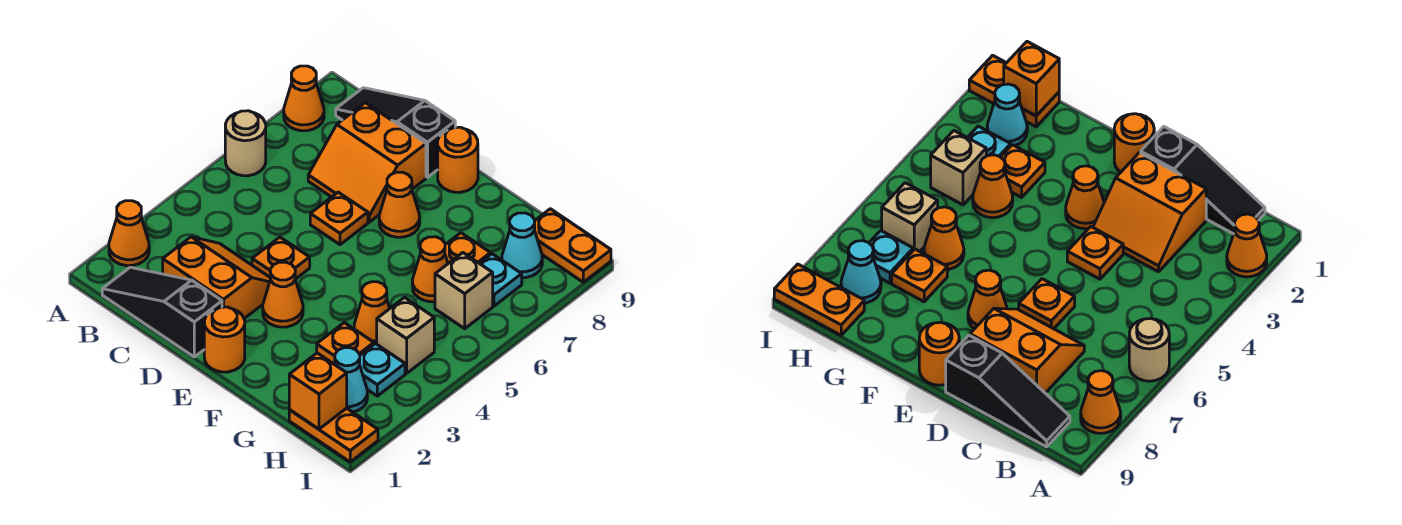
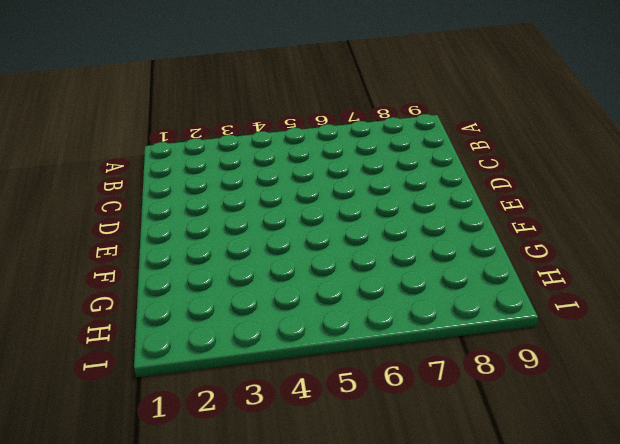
none -> orange cone A2 level 1
none -> tan round brick A6 level 1
none -> orange cone A8 level 1

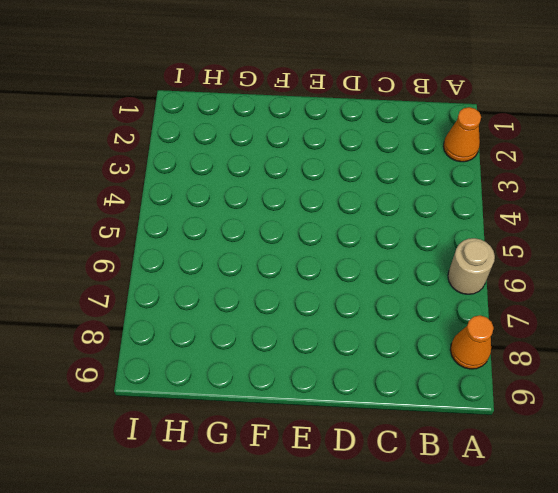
none -> black slope B1:D1 level 1 top D
none -> black slope B9:D9 level 1 top D
none -> orange slope C2:D3 level 1 top 2

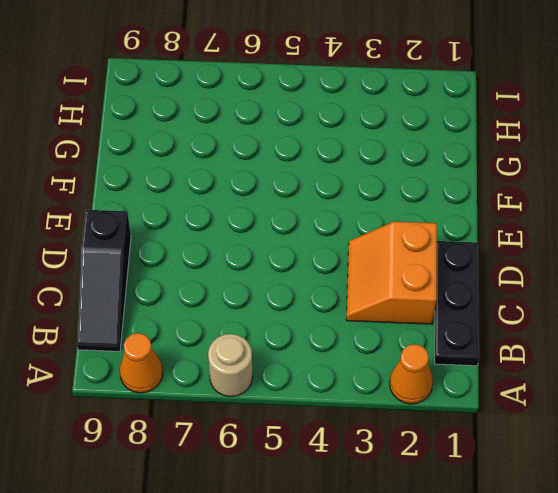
black plate B1:D1 level 1 -> black slope B1:D1 level 1 top D
none -> orange slope C7:D8 level 1 top 8
none -> orange plate D4 level 1
none -> orange plate D6 level 1

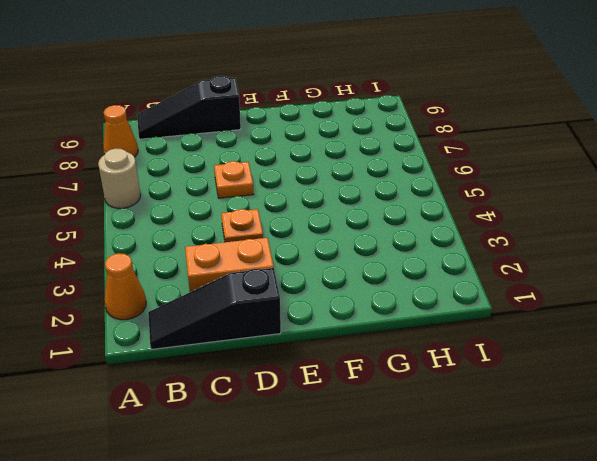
none -> orange slope C7:D8 level 1 top 8
none -> orange round brick E1 level 1
none -> orange cone E3 level 1

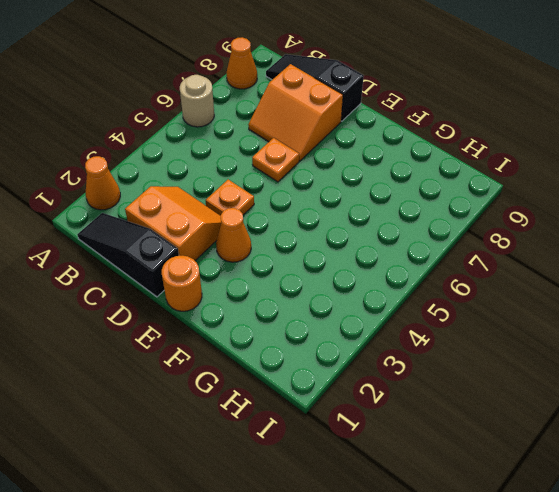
none -> orange cone E7 level 1
none -> orange round brick E9 level 1
none -> orange plate G3 level 1

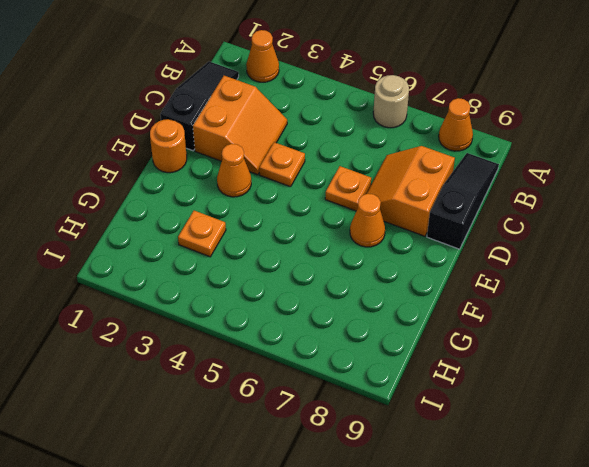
none -> orange round brick E9 level 1
none -> orange cone G4 level 1
none -> orange cone G6 level 1

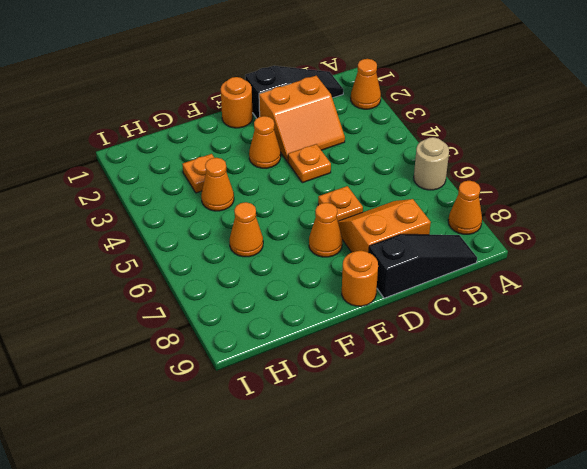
none -> orange plate G7 level 1
none -> orange plate H1:I1 level 1
none -> cyan cone H2 level 1

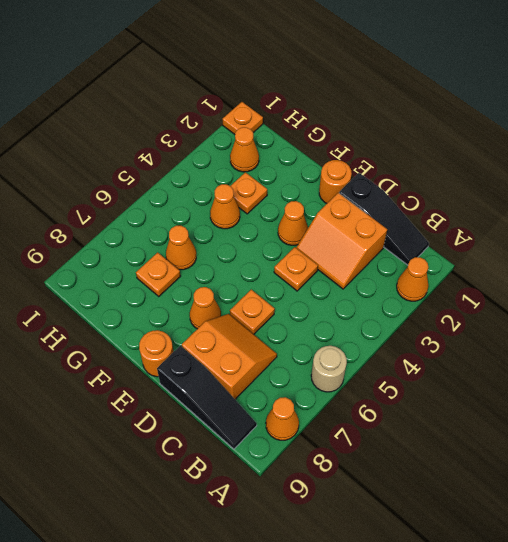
orange cone H2 level 1 -> cyan cone H2 level 1
orange plate I1 level 1 -> orange plate H1:I1 level 1
none -> cyan plate H3 level 1
none -> tan brick H4 level 1
none -> tan brick H6 level 1

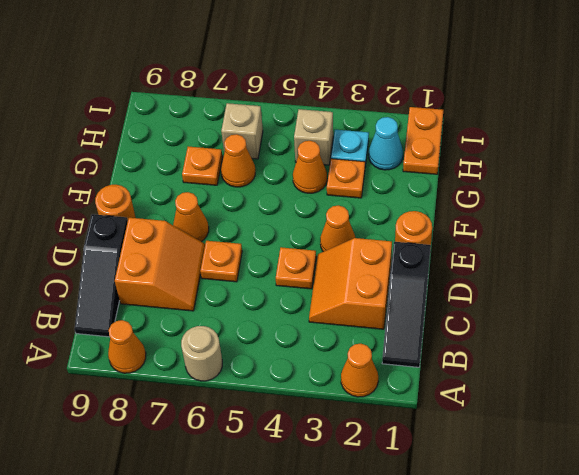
none -> cyan plate H7 level 1
none -> cyan cone H8 level 1
none -> orange plate H9:I9 level 1

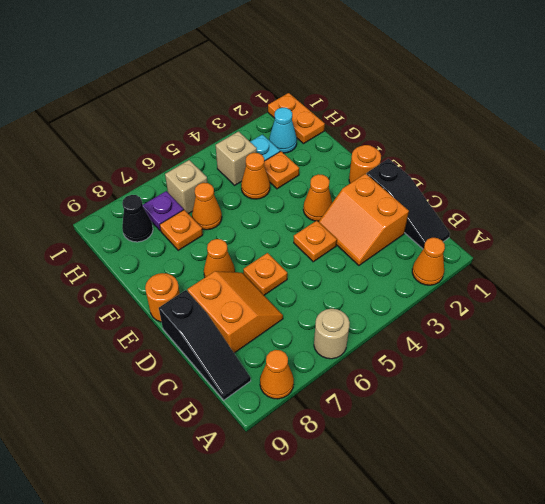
purple plate H7 level 1 -> cyan plate H7 level 1
black cone H8 level 1 -> cyan cone H8 level 1
none -> orange plate H9:I9 level 1
none -> orange brick H1 level 2

